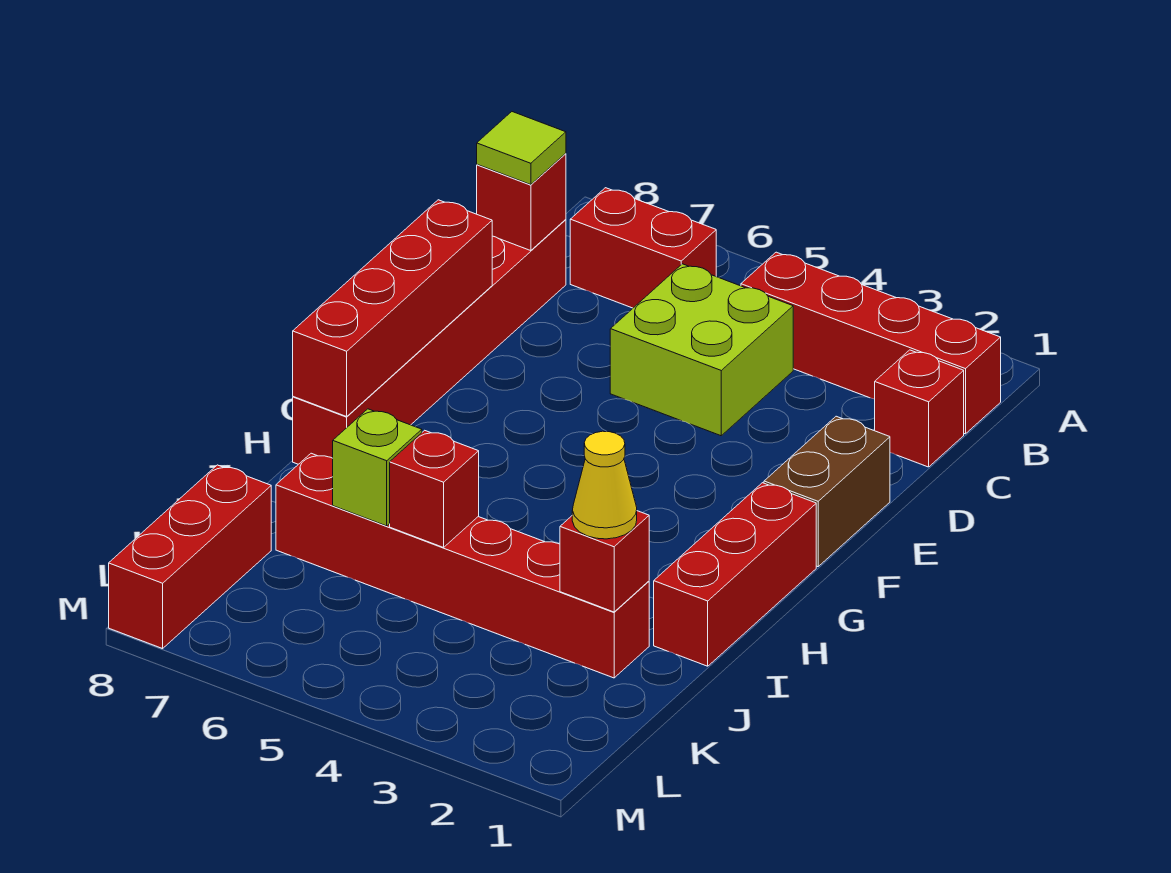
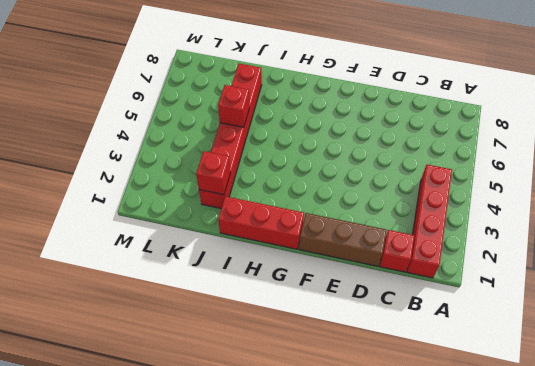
brown brick D1:F1 level 1 -> brown brick E1:F1 level 1
none -> red brick B6:B7 level 1
none -> lime brick C4:D5 level 1
none -> red brick C8:H8 level 1

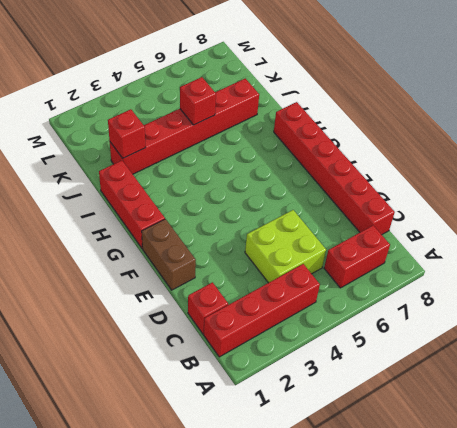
none -> red brick K8:M8 level 1
none -> red brick C8 level 2
none -> red brick E8:H8 level 2

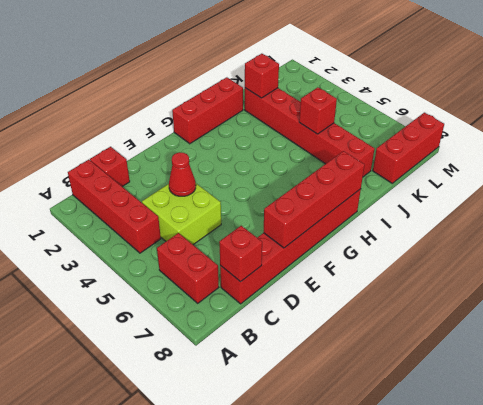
red cone D4 level 2 -> none
none -> brown brick E1:F1 level 1
none -> lime brick J6 level 2
none -> lime tile C8 level 3

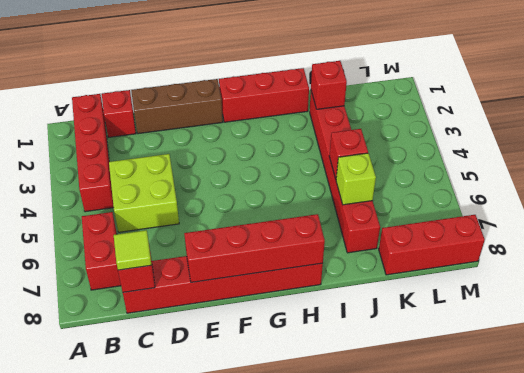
brown brick D1:F1 level 1 -> brown brick E1:F1 level 1
none -> yellow cone J2 level 3

